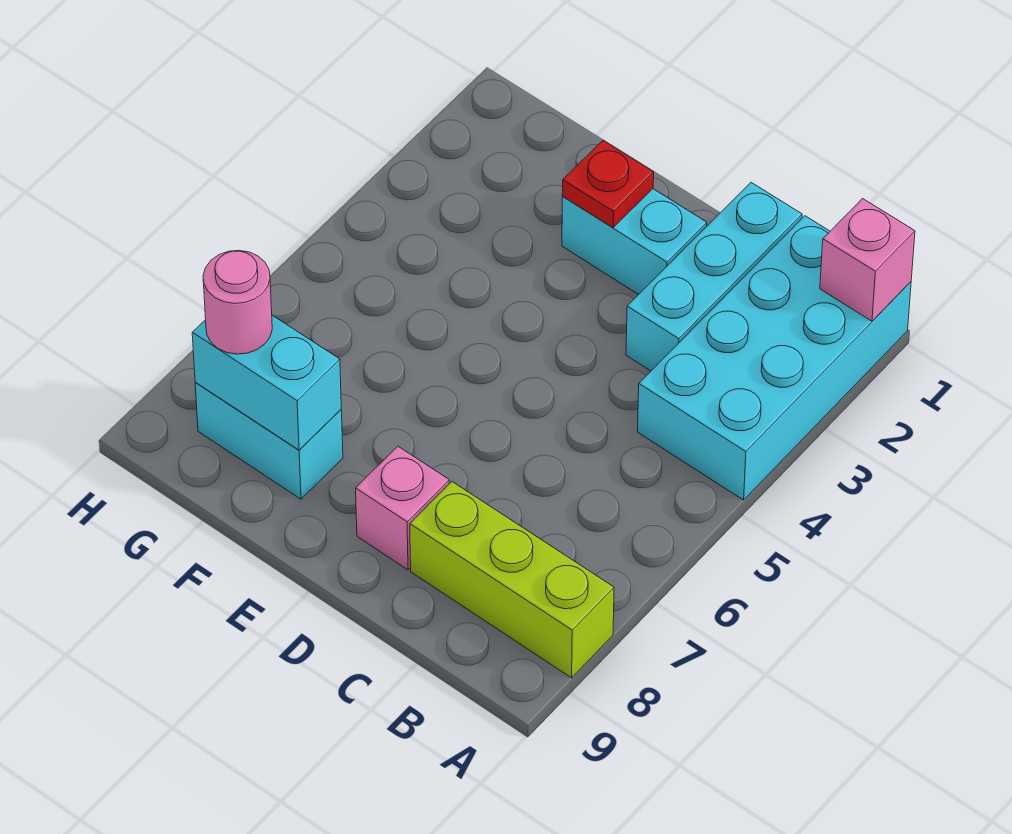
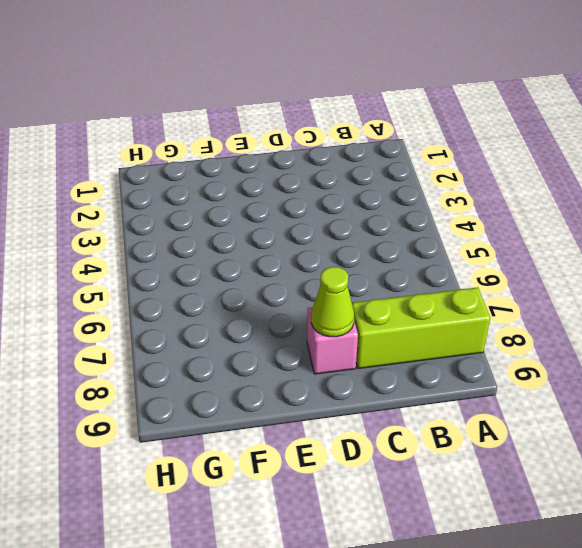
lime cone D8 level 2 -> none
none -> cyan brick A1:B4 level 1
none -> cyan brick C1:C3 level 1

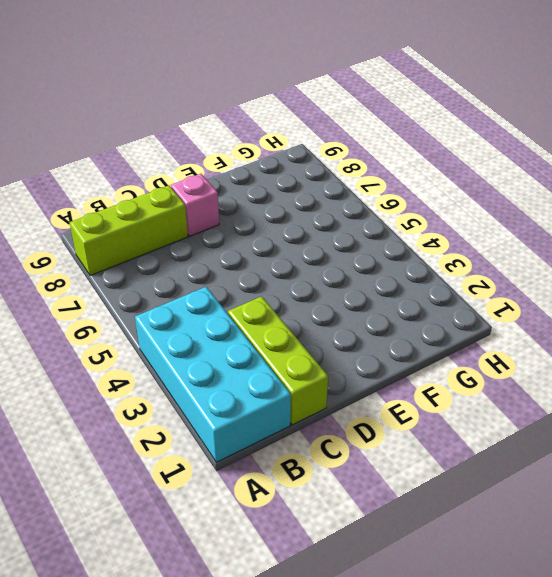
lime brick C1:C3 level 1 -> cyan brick C1:C3 level 1
none -> cyan brick D2:E2 level 1
none -> cyan brick F8:G8 level 1

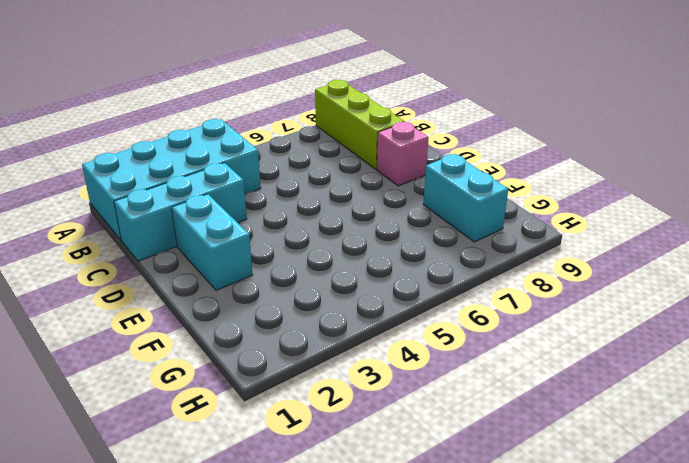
none -> pink brick A1 level 2
none -> red plate E2 level 2

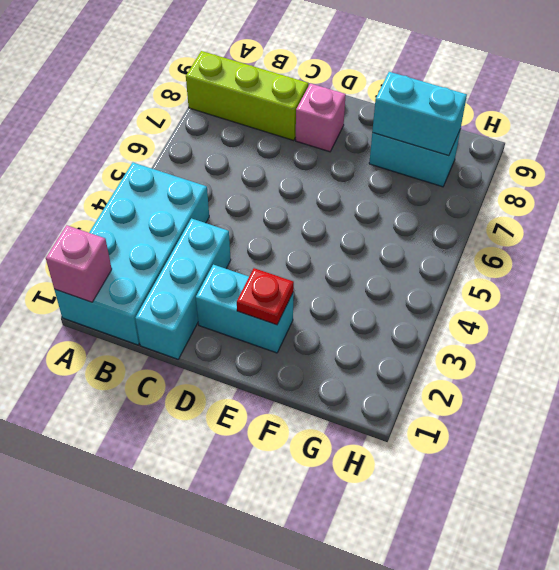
none -> pink round brick G8 level 3

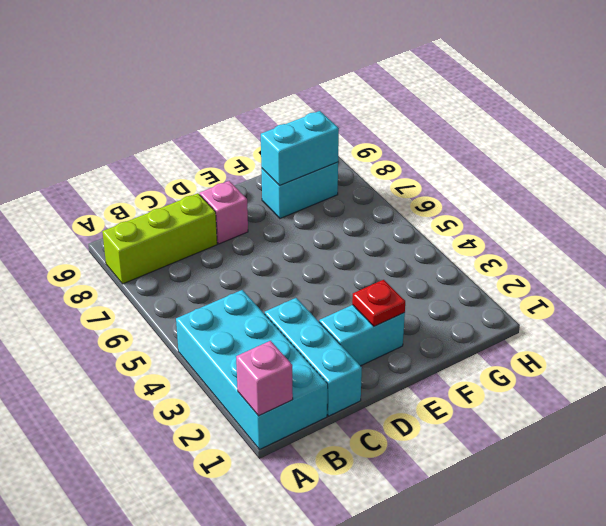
none -> pink round brick G8 level 3

